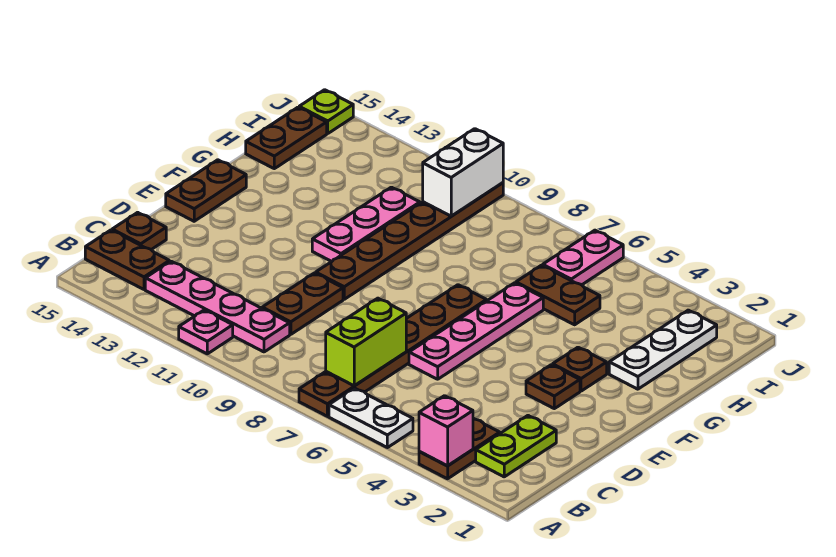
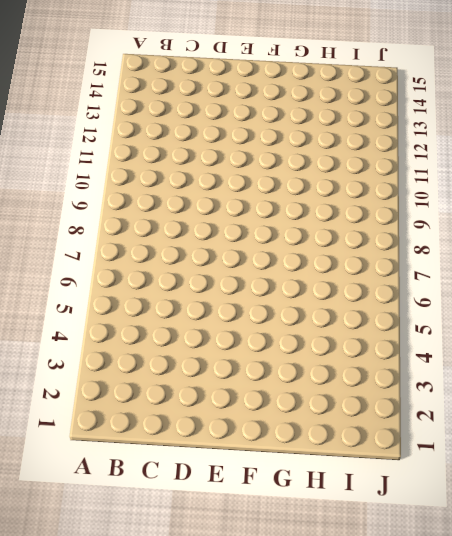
none -> brown plate A3:B3 level 1
none -> white plate A5:A6 level 1
none -> brown plate A7:F7 level 1

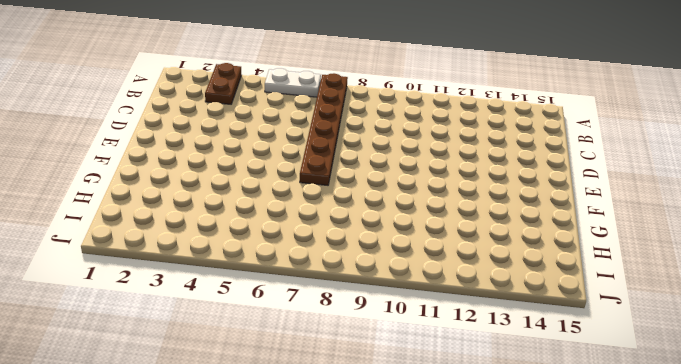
none -> pink plate A11 level 1
none -> lime plate B2:C2 level 1
none -> pink plate B10:B13 level 1

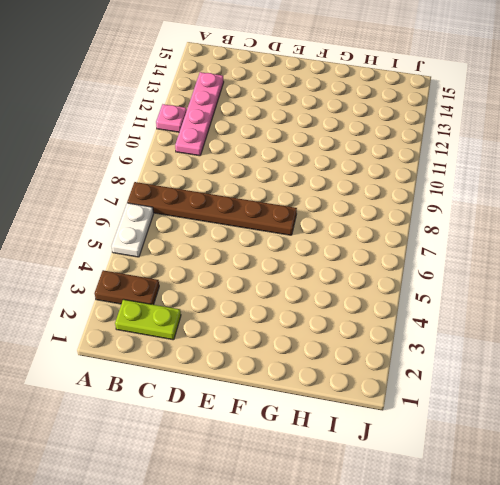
none -> brown plate B14:B15 level 1
none -> brown plate C10:D10 level 1
none -> brown plate C15 level 1

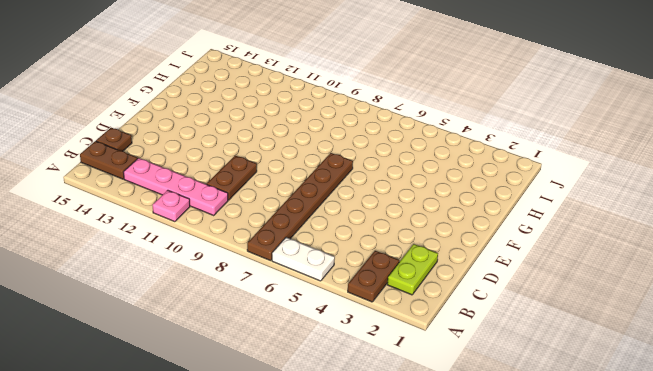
none -> pink plate D6:G6 level 1
none -> brown plate E3 level 1
none -> brown plate E10:J10 level 1

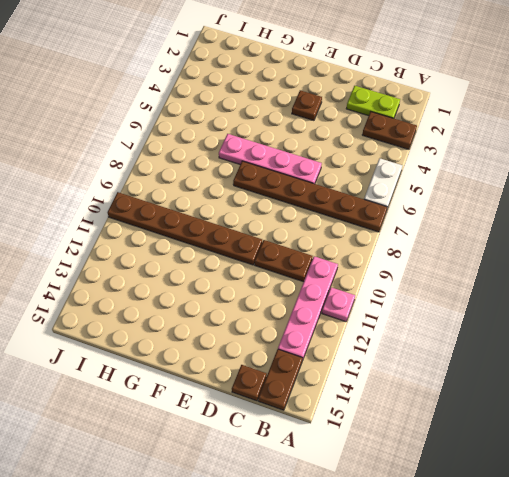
none -> brown plate E15:F15 level 1
none -> brown plate F3 level 1
none -> pink plate F11:H11 level 1

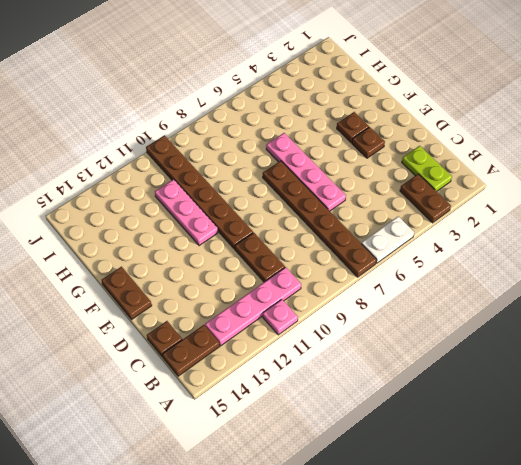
none -> white plate G2:I2 level 1
none -> brown plate H5:H6 level 1
none -> brown plate H15:I15 level 1

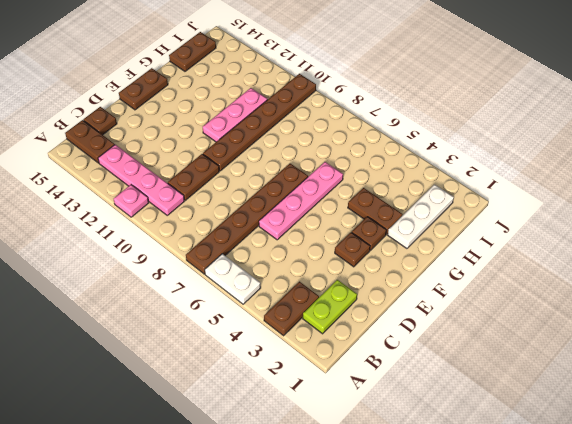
brown plate G3:G4 level 1 -> brown plate H5:H6 level 1
none -> pink plate I6:J6 level 1
none -> lime plate J15 level 1
none -> pink brick A3 level 2

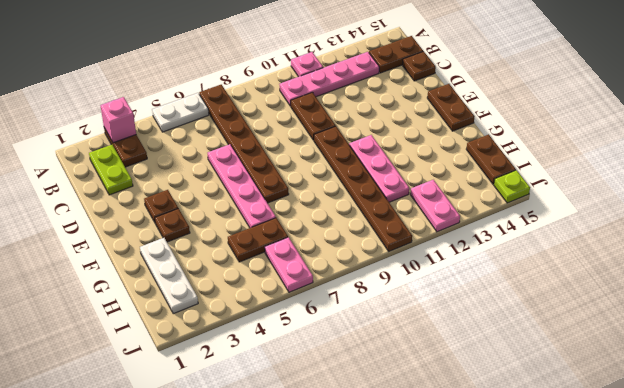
pink plate I12:J12 level 1 -> none
none -> lime brick B7:C7 level 2
none -> white brick I10:J10 level 2

